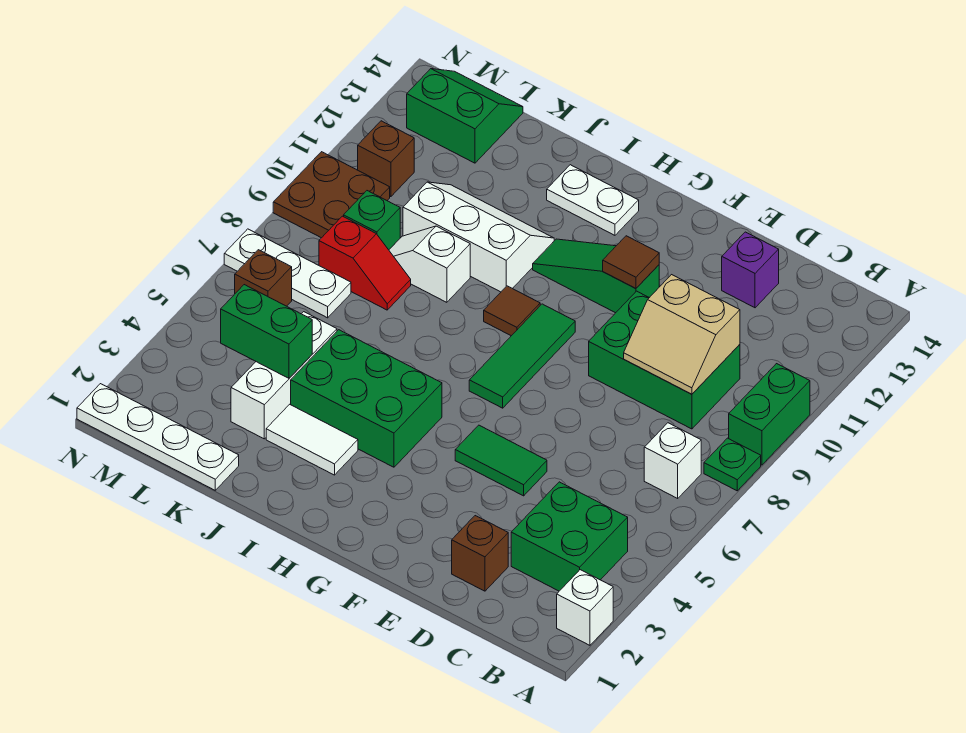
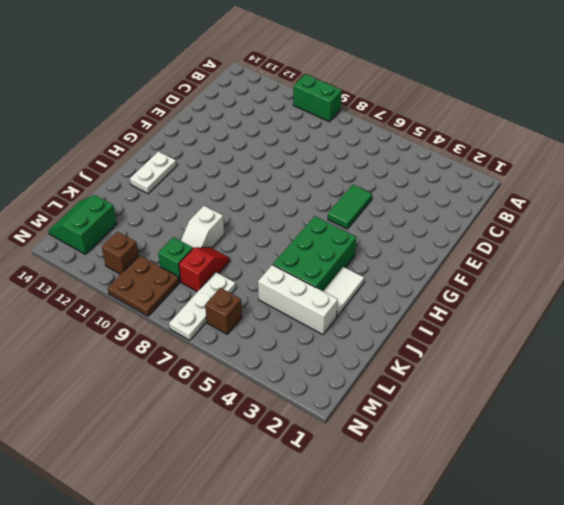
none -> white brick A2 level 1
none -> green plate A8 level 1
none -> green brick B3:C4 level 1

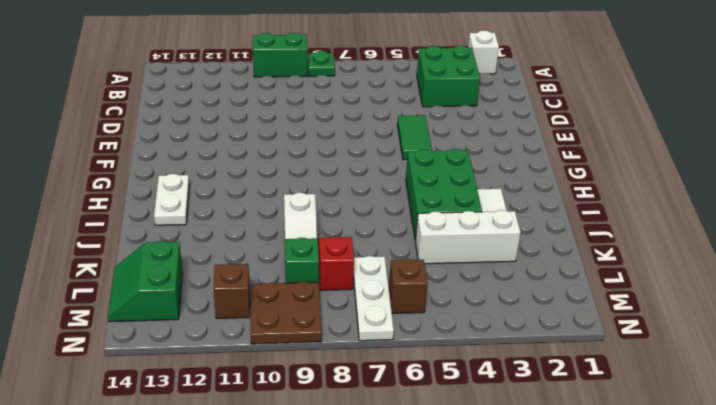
none -> white brick B7 level 1
none -> green brick C9:E10 level 1
none -> brown brick D2 level 1

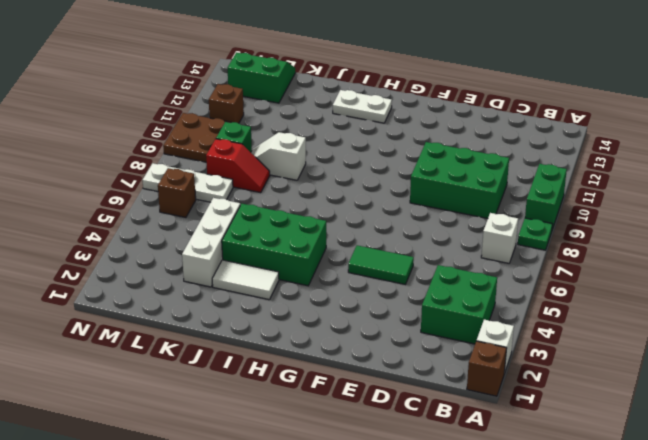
brown brick A1 level 1 -> brown brick D2 level 1
none -> purple brick D13 level 1
none -> green slope F11:H11 level 1 top F
none -> green tile G7:G9 level 1

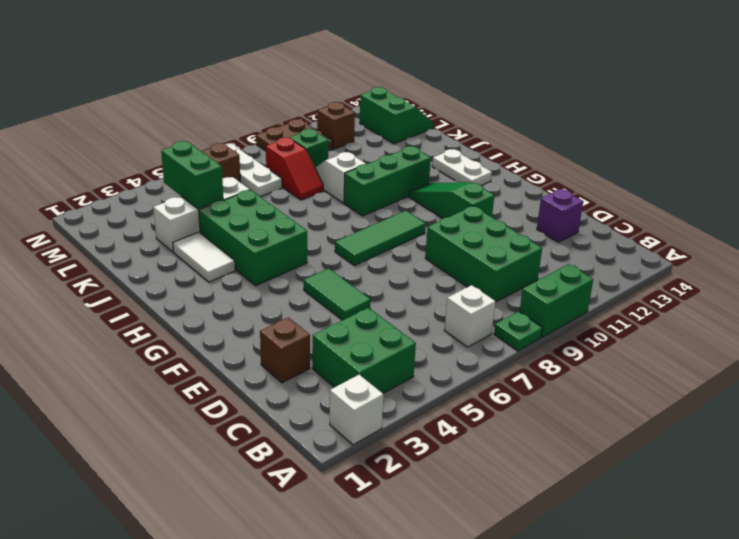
green brick I9:I11 level 1 -> white slope I10:K11 level 1 top 10
none -> brown tile H9 level 1
none -> white plate K1:N1 level 1
none -> tan slope C9:D10 level 2 top 10

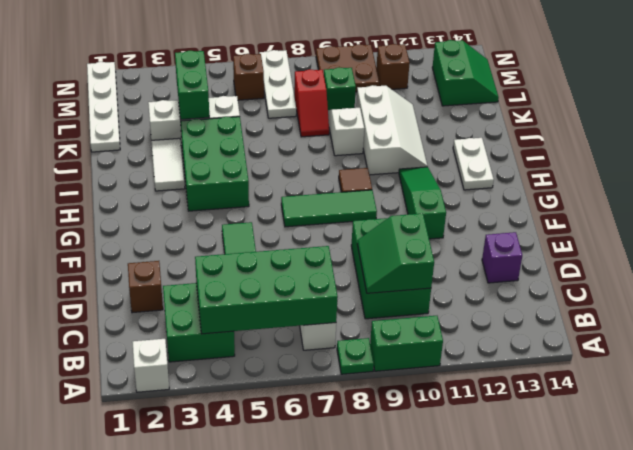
green brick B4:C7 level 2 -> none
green slope C9:D10 level 2 top 10 -> tan slope C9:D10 level 2 top 10
none -> brown tile F11 level 2

